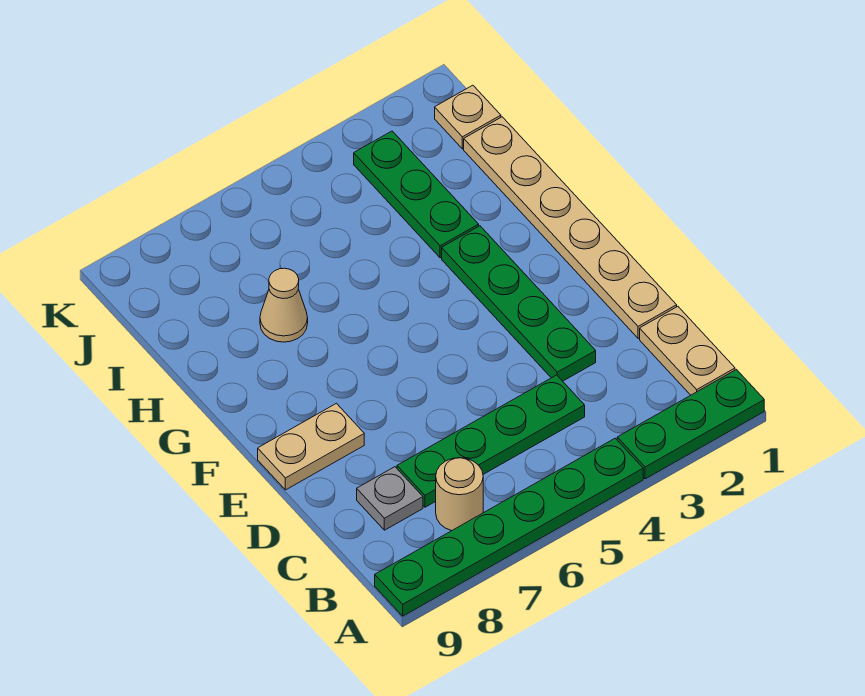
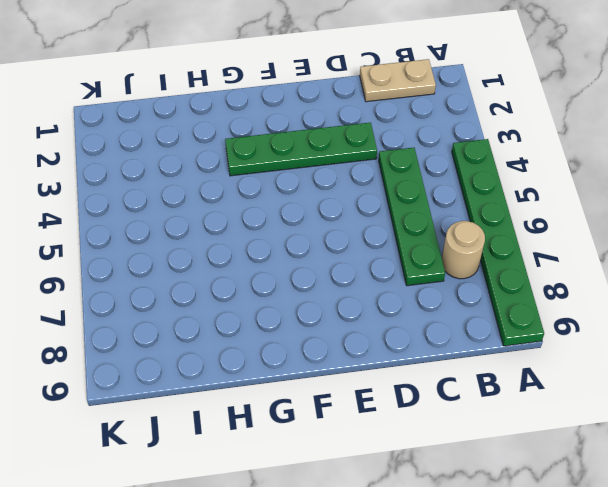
none -> green plate A1:A3 level 1
none -> grey plate C8 level 1
none -> tan plate D1:I1 level 1

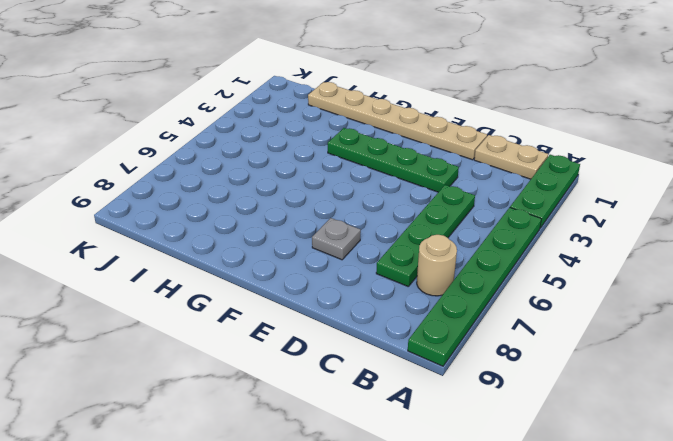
grey plate E7 level 1 -> grey plate C8 level 1
none -> tan plate E8:E9 level 1
none -> green plate H3:J3 level 1
none -> tan cone H7 level 1

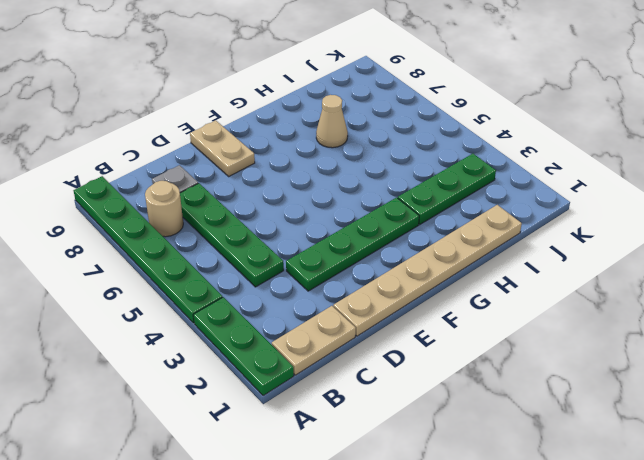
none -> tan plate J1 level 1

